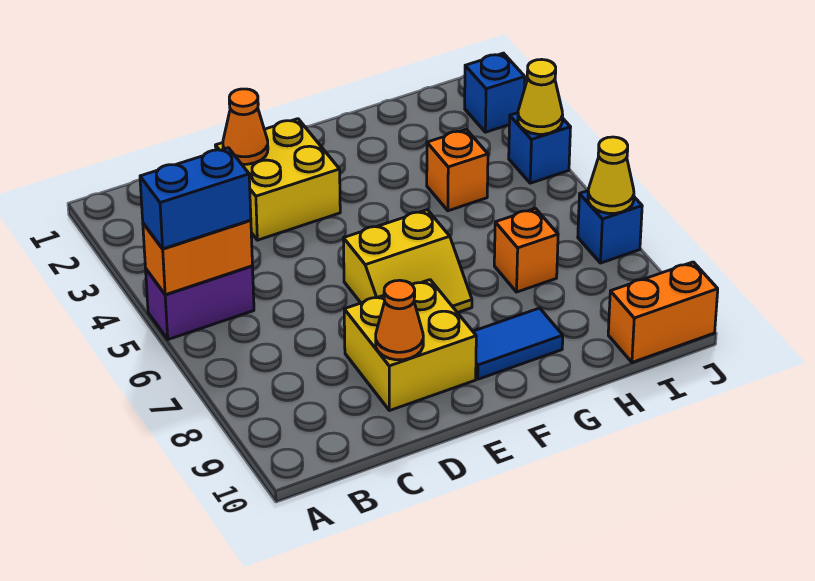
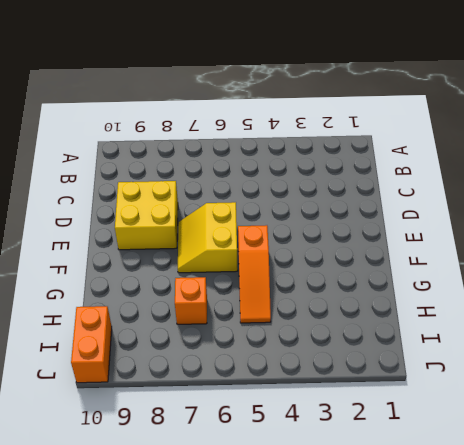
orange slope F5:H5 level 1 top F -> none
none -> purple brick A5:B5 level 1
none -> yellow brick D2:E3 level 1
none -> blue tile F9:G9 level 1

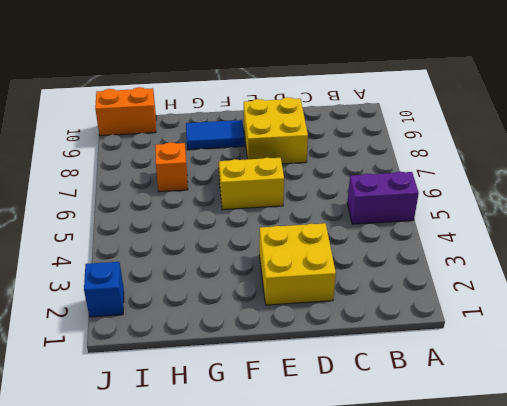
none -> orange brick H4 level 1
none -> blue brick J4 level 1
none -> blue brick J7 level 1

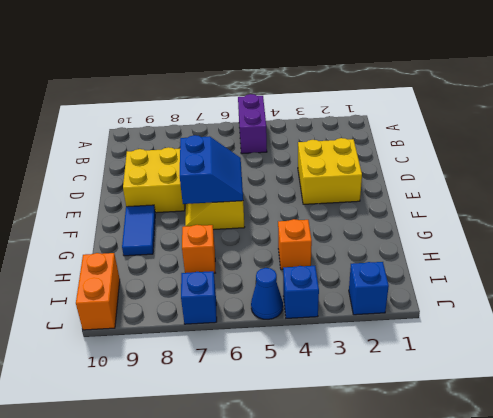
blue slope E6:F7 level 2 top 7 -> none
blue cone J5 level 1 -> none
none -> orange brick A5:B5 level 2
none -> orange cone D2 level 2
none -> orange cone D9 level 2

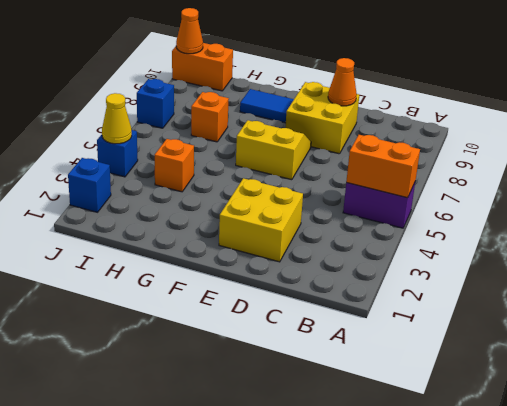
orange cone J10 level 2 -> orange cone D2 level 2
none -> yellow cone J7 level 2
none -> blue brick A5:B5 level 3

